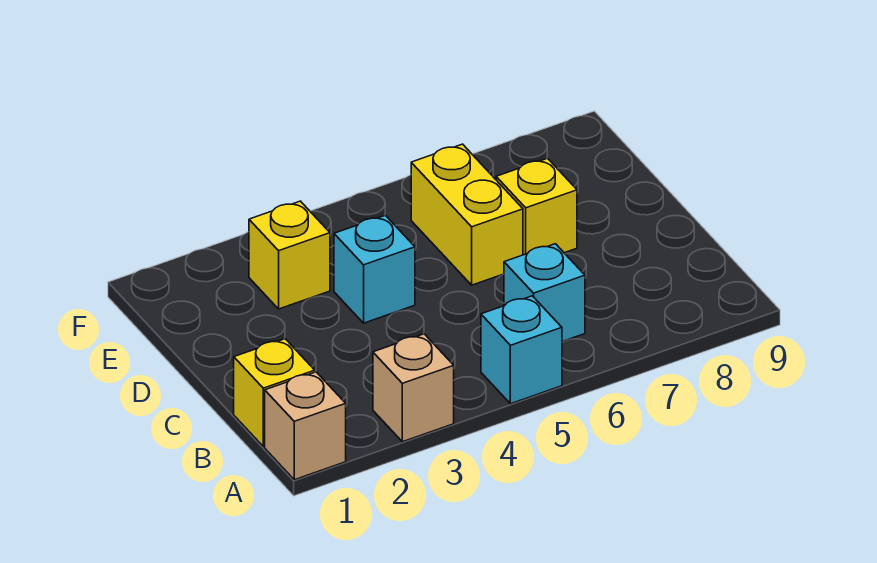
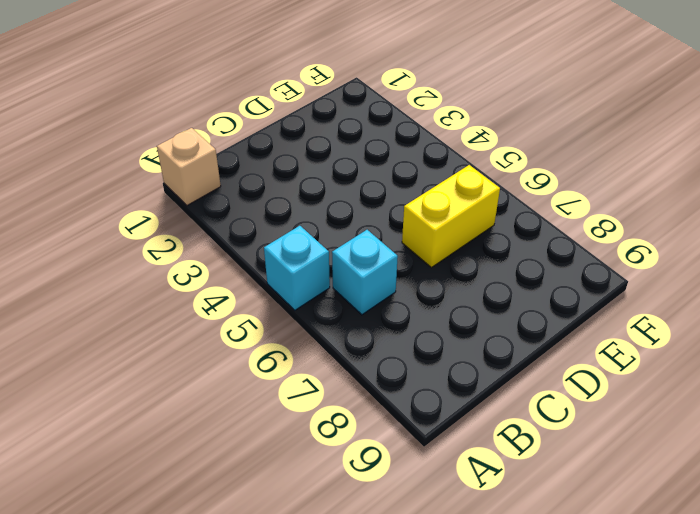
none -> tan brick A3 level 1
none -> yellow brick B1 level 1

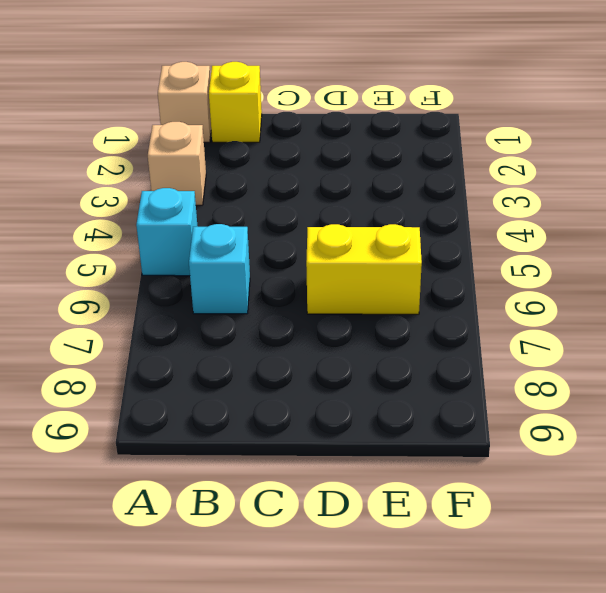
none -> cyan brick D4 level 1
none -> yellow brick D7 level 1

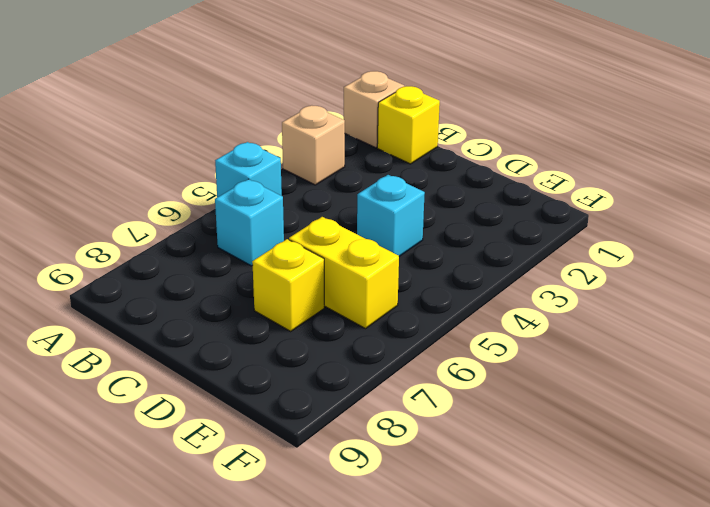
none -> yellow brick E3 level 1

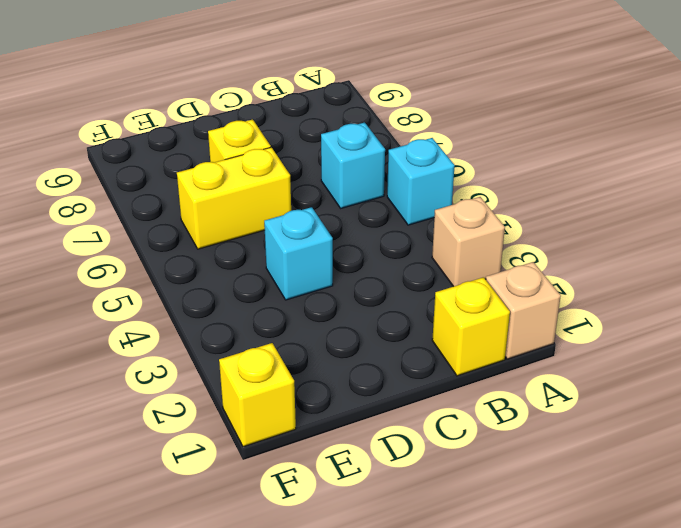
yellow brick F1 level 1 -> yellow brick E3 level 1

